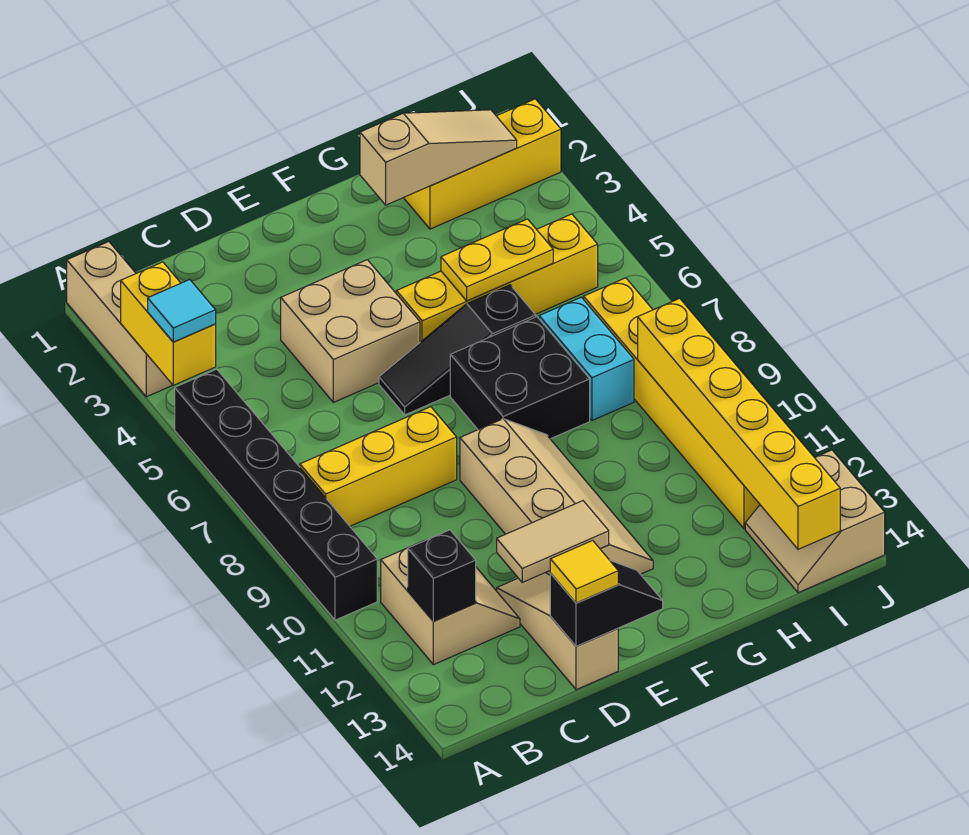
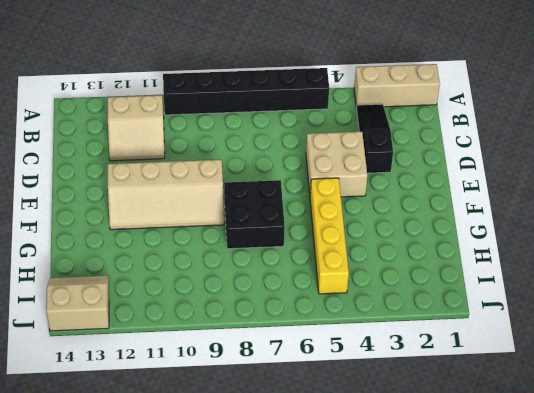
black slope B3:D3 level 1 top D -> black slope E6:G6 level 1 top G
none -> yellow brick B8:D8 level 1
none -> tan slope D12:D14 level 1 top 14
none -> yellow brick H2:J2 level 1

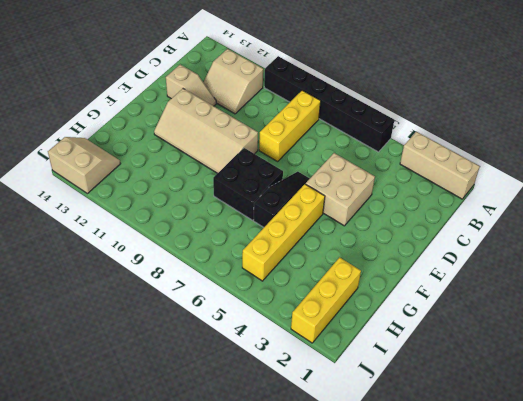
tan slope D12:D13 level 1 top 13 -> tan slope D12:D14 level 1 top 14
none -> cyan brick H7:H8 level 1
none -> yellow brick I7:I12 level 1
none -> yellow brick A3:A4 level 2

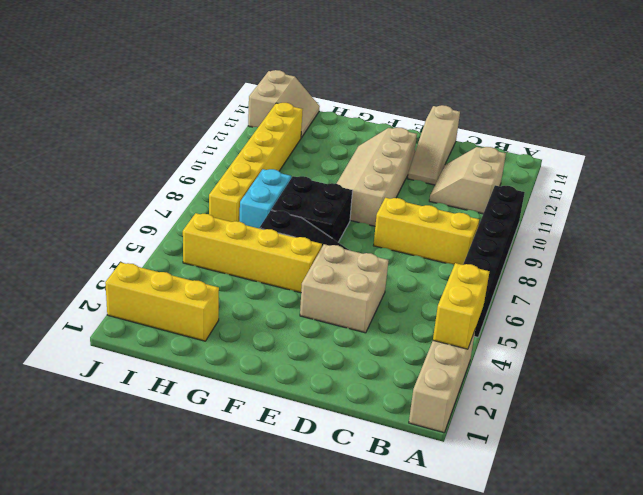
none -> black brick B12 level 2
none -> tan tile D12:E12 level 2
none -> black slope D14:E14 level 2 top D

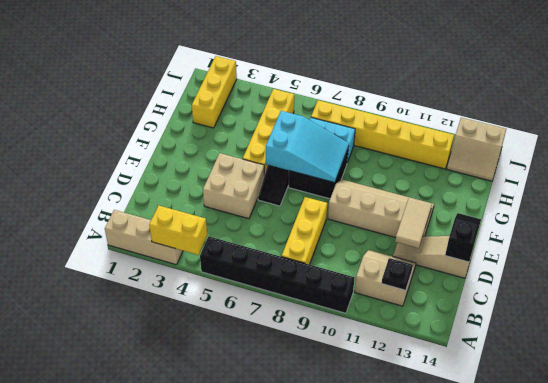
black plate B12 level 2 -> black brick B12 level 2
cyan slope F6:G8 level 2 top 6 -> none
none -> tan slope G2:I2 level 2 top G
none -> yellow plate G5:H5 level 2
none -> yellow brick I9:I14 level 2

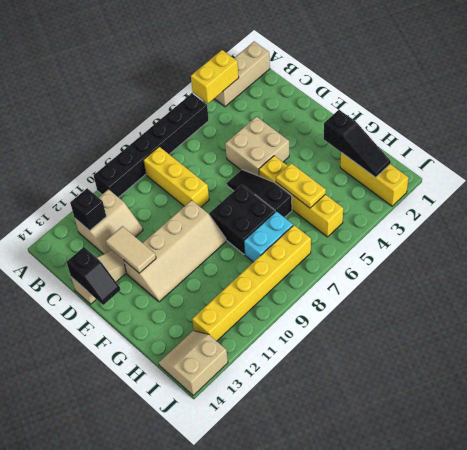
black slope G2:I2 level 2 top G -> tan slope G2:I2 level 2 top G
none -> yellow brick I9:I14 level 2
none -> cyan tile A4 level 3
none -> yellow tile D14 level 3

